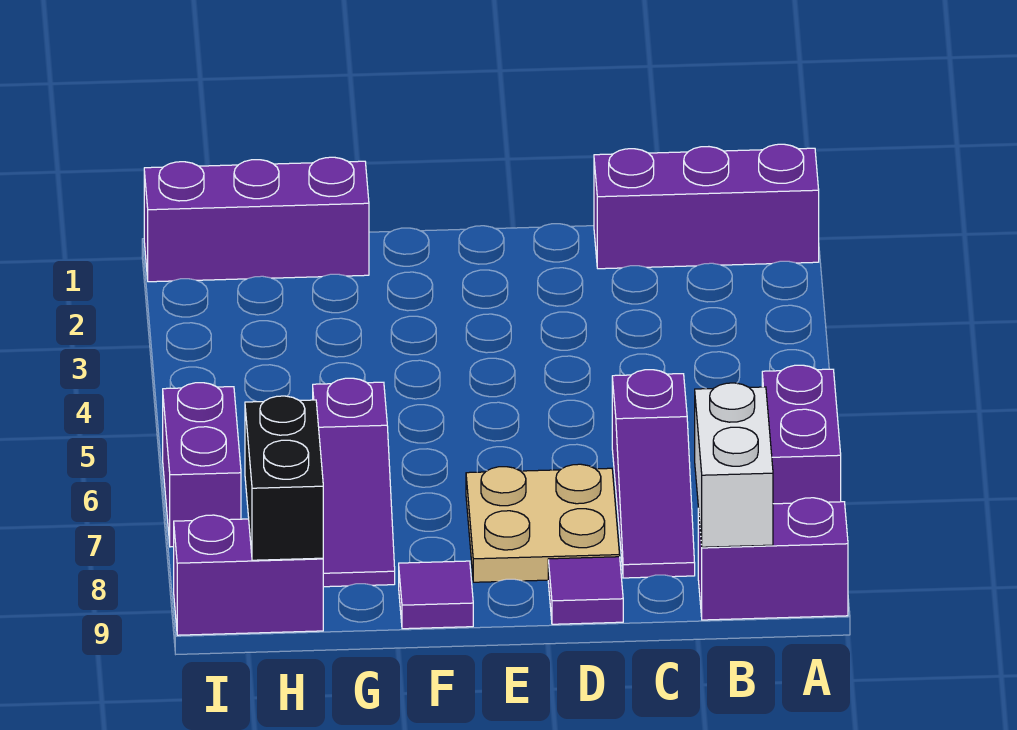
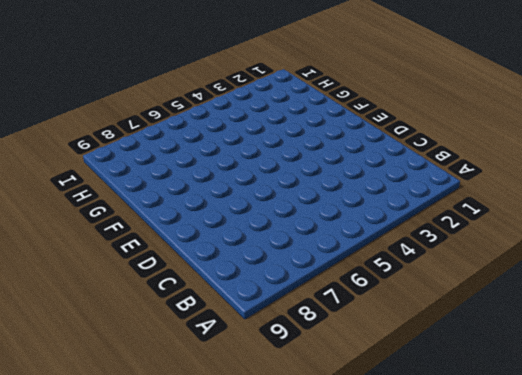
none -> purple brick A1:C1 level 1
none -> purple brick A6:A7 level 1
none -> purple brick A9:B9 level 1

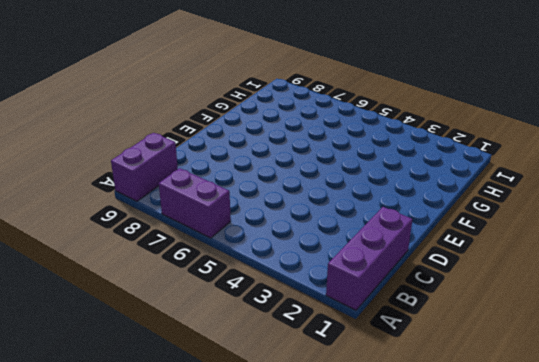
none -> purple slope C6:C8 level 1 top 6
none -> tan plate D7:E8 level 1
none -> purple tile D9 level 1

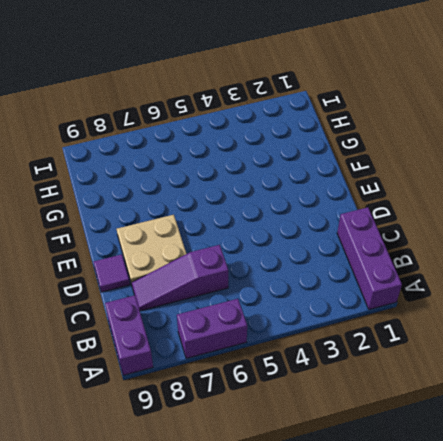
none -> purple tile F9 level 1
none -> purple brick G1:I1 level 1
none -> purple slope G6:G8 level 1 top 6

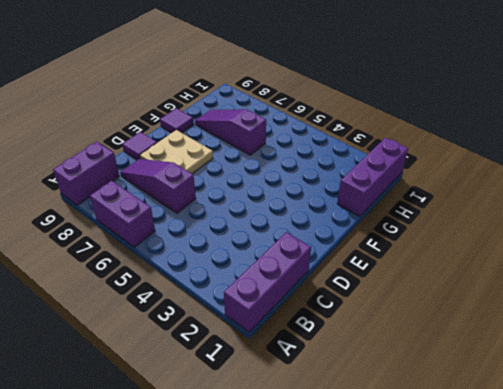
none -> purple brick H9:I9 level 1
none -> purple brick I6:I7 level 1
none -> white brick B8:B9 level 2

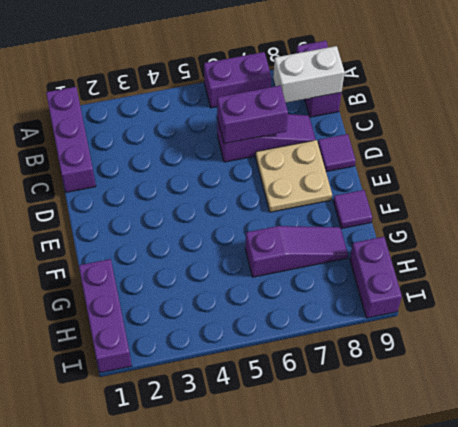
purple brick C6:C7 level 2 -> purple brick I6:I7 level 1
none -> black brick H8:H9 level 2

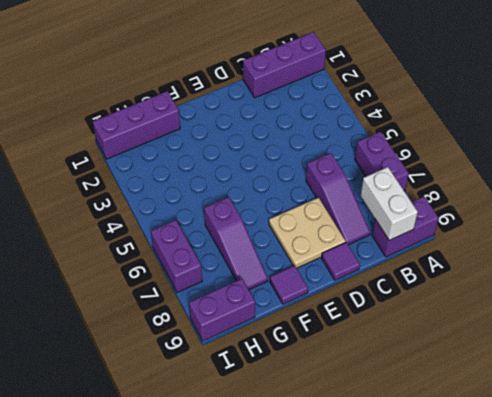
none -> black brick H8:H9 level 2

